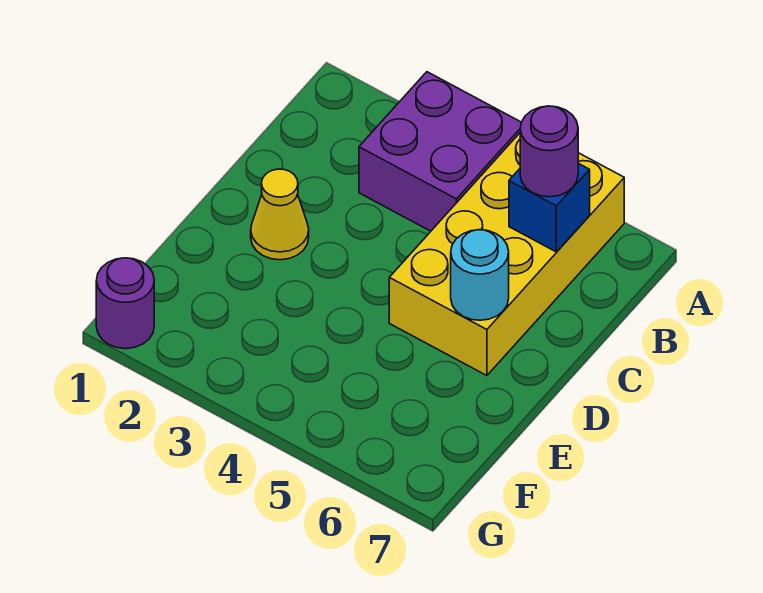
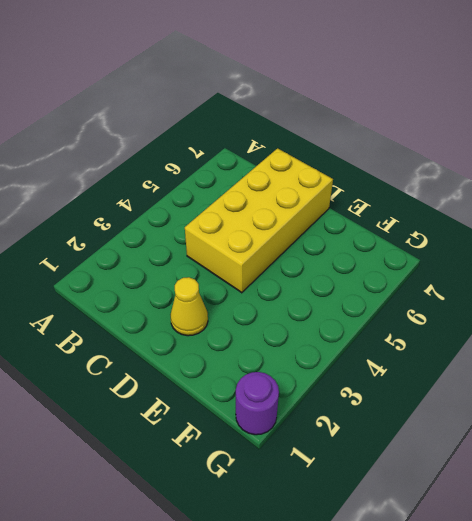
yellow brick C4:D7 level 1 -> yellow brick A5:D6 level 1
none -> purple brick A3:B4 level 1
none -> blue brick B6 level 2

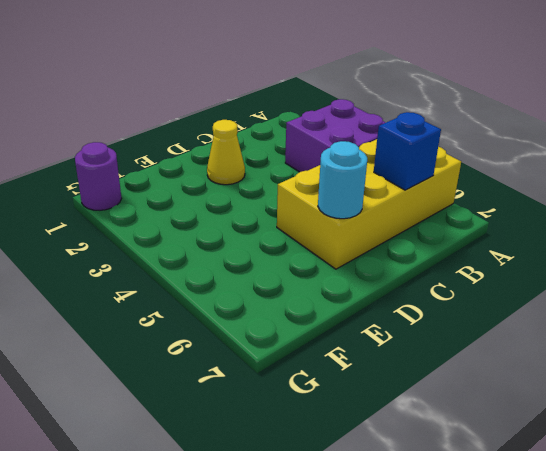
none -> purple round brick B6 level 3

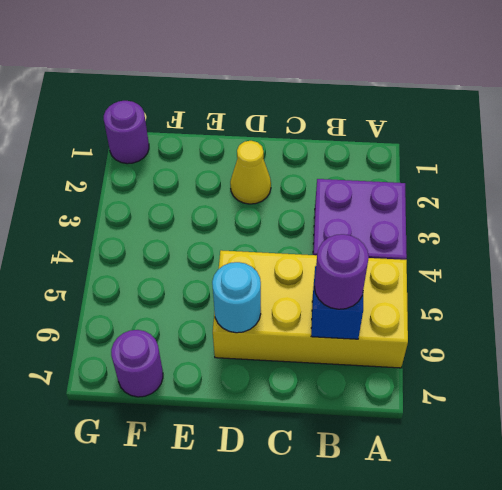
purple round brick F7 level 1 -> none

